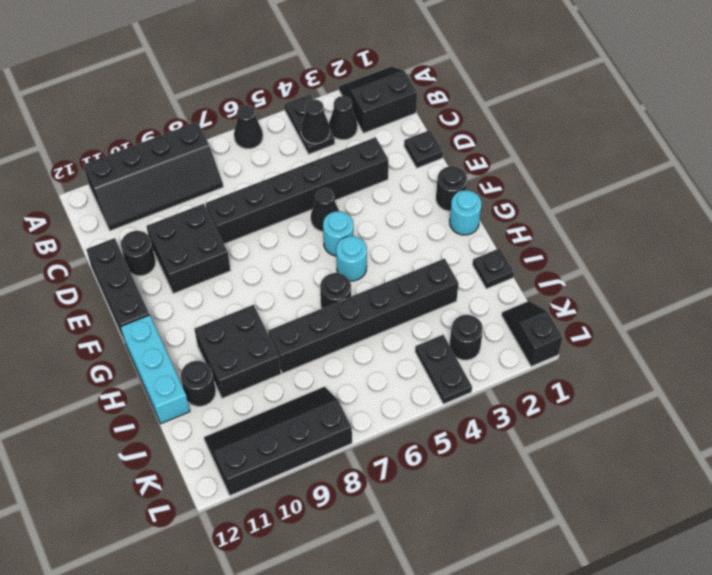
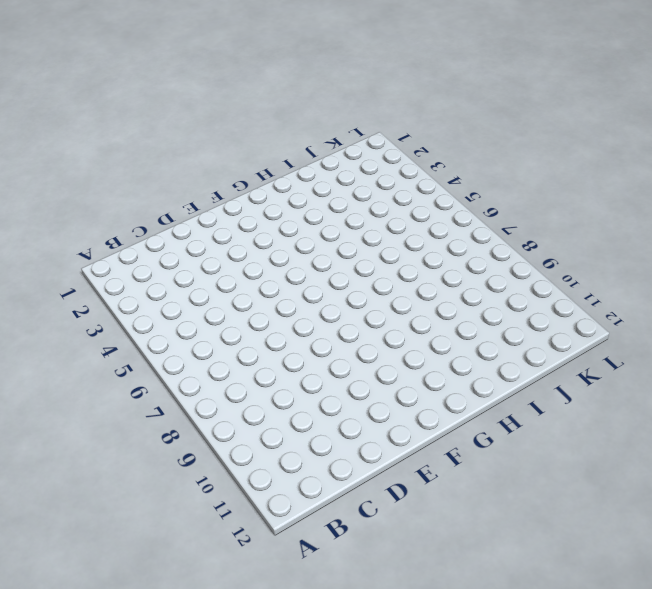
none -> black slope A1:B2 level 1 top B
none -> black plate A4:B4 level 1
none -> black cone A6 level 1

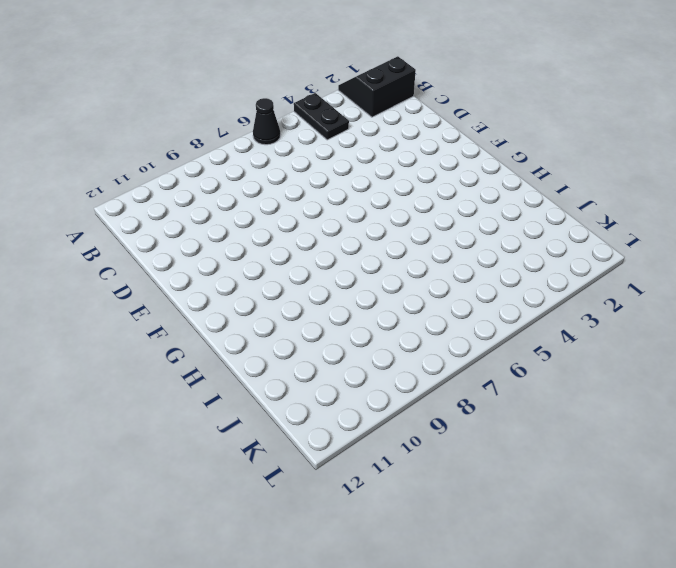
none -> black slope A8:B11 level 1 top A
none -> black cone B3 level 1
none -> black plate D1 level 1

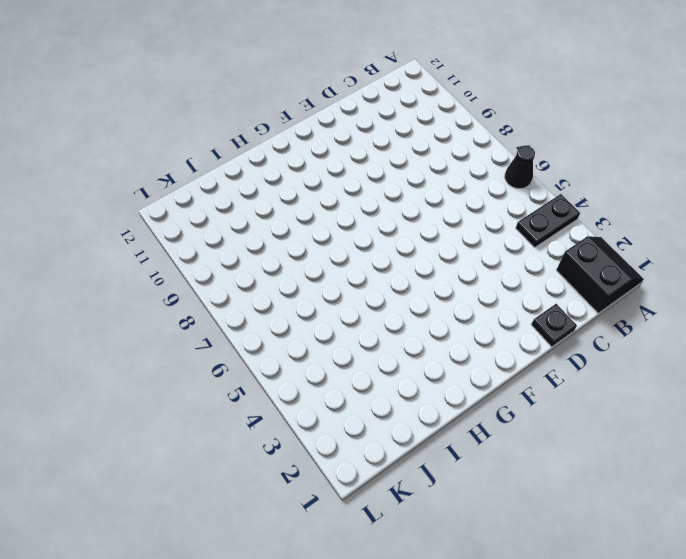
none -> black slope A8:B11 level 1 top A
none -> black cone B3 level 1
none -> black brick D3:D8 level 1

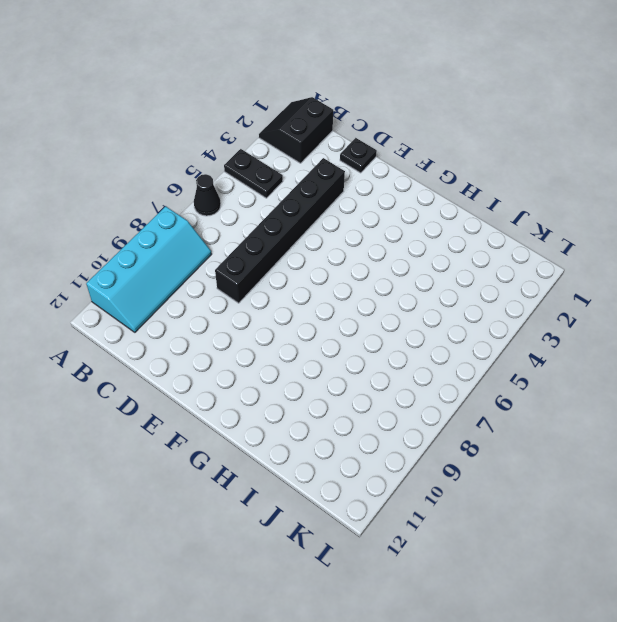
cyan slope A8:B11 level 1 top A -> black slope A8:B11 level 1 top A
none -> black cone B3 level 1
none -> black brick D9:E10 level 1
none -> black round brick D11 level 1

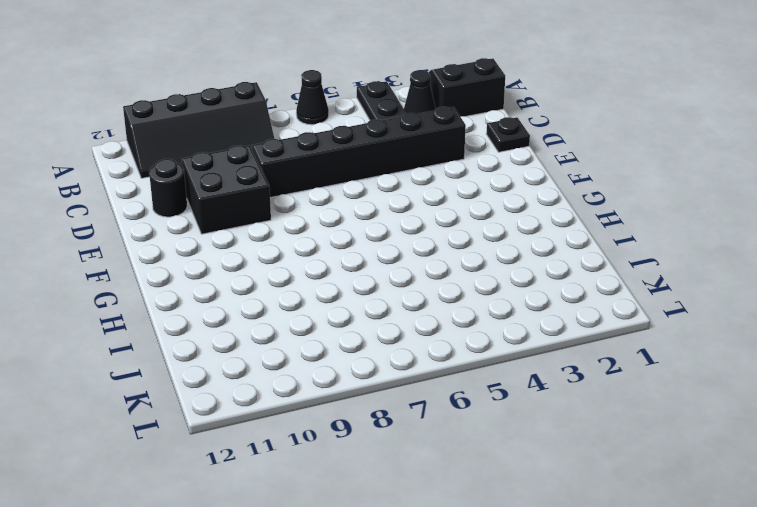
none -> black brick D12:F12 level 1
none -> black cone E5 level 1
none -> black round brick F1 level 1

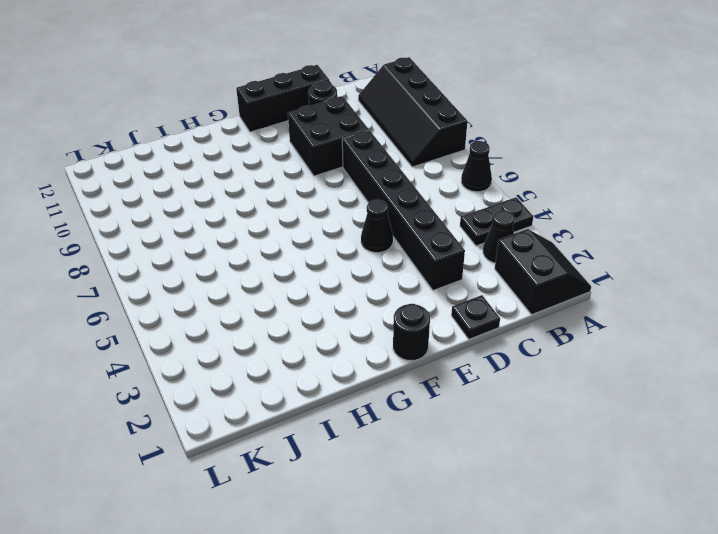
none -> cyan round brick F5 level 1
none -> cyan round brick G1 level 1
none -> cyan round brick G5 level 1

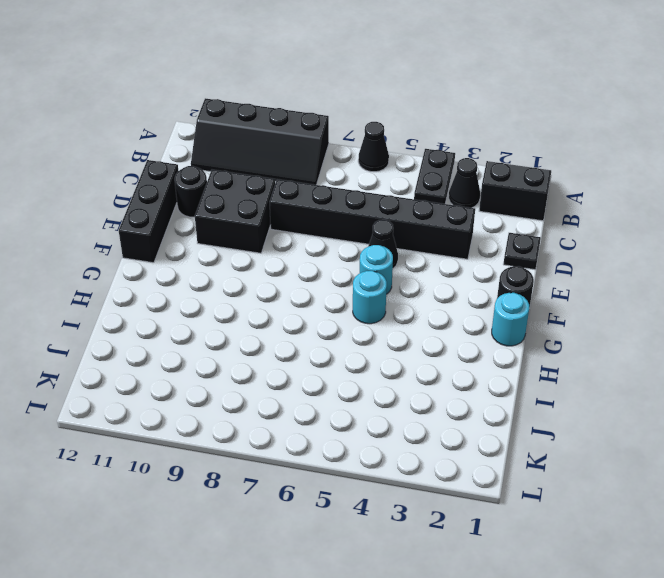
none -> cyan brick G12:I12 level 1
none -> black round brick H6 level 1
none -> black brick H9:I10 level 1

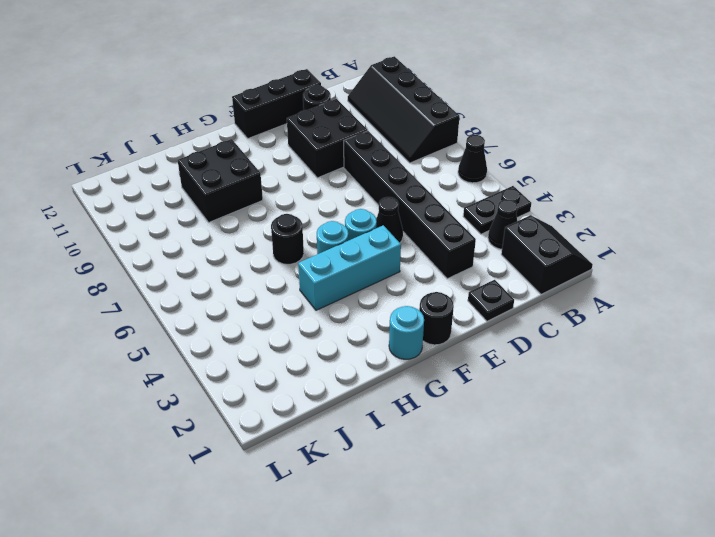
cyan brick F4:H4 level 1 -> cyan brick G12:I12 level 1
none -> black plate I1 level 1
none -> black brick I3:I8 level 1
none -> black round brick I11 level 1

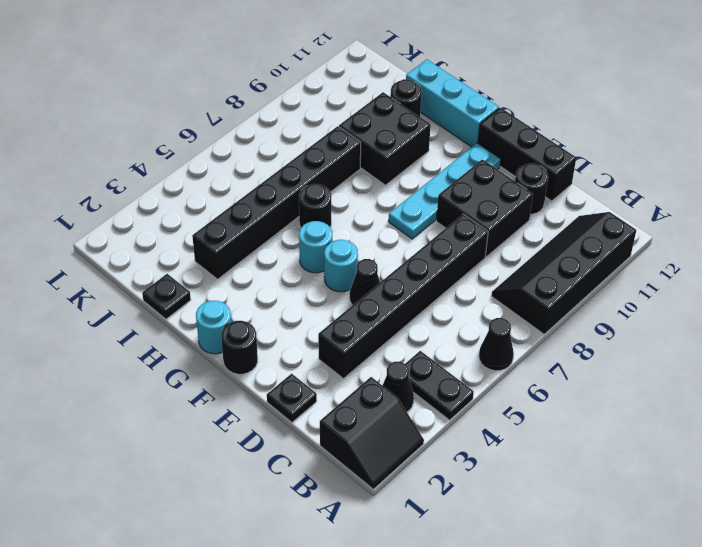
cyan plate F8:F11 level 1 -> none
none -> black slope K1:L1 level 1 top L
none -> black round brick K3 level 1
none -> black plate K4:L4 level 1

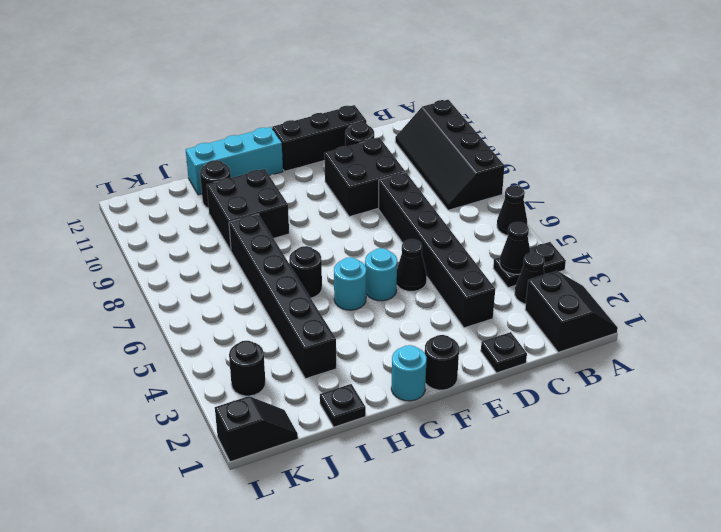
none -> black plate K4:L4 level 1
none -> black slope K8:L11 level 1 top L

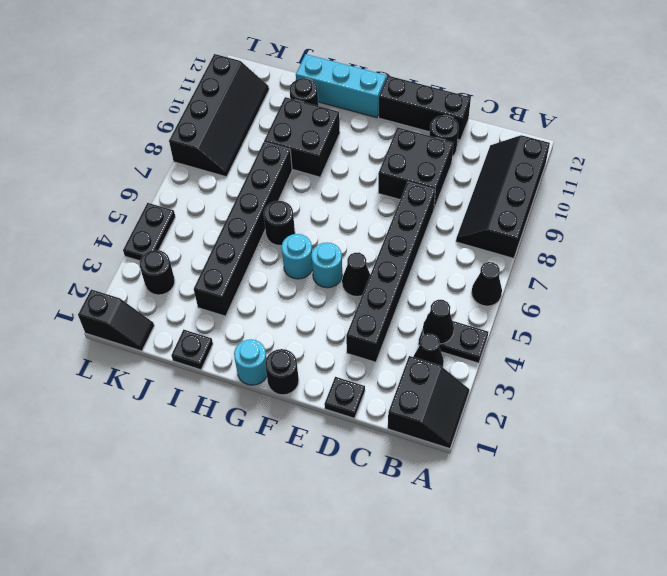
black plate L4:L5 level 1 -> black plate K4:L4 level 1

